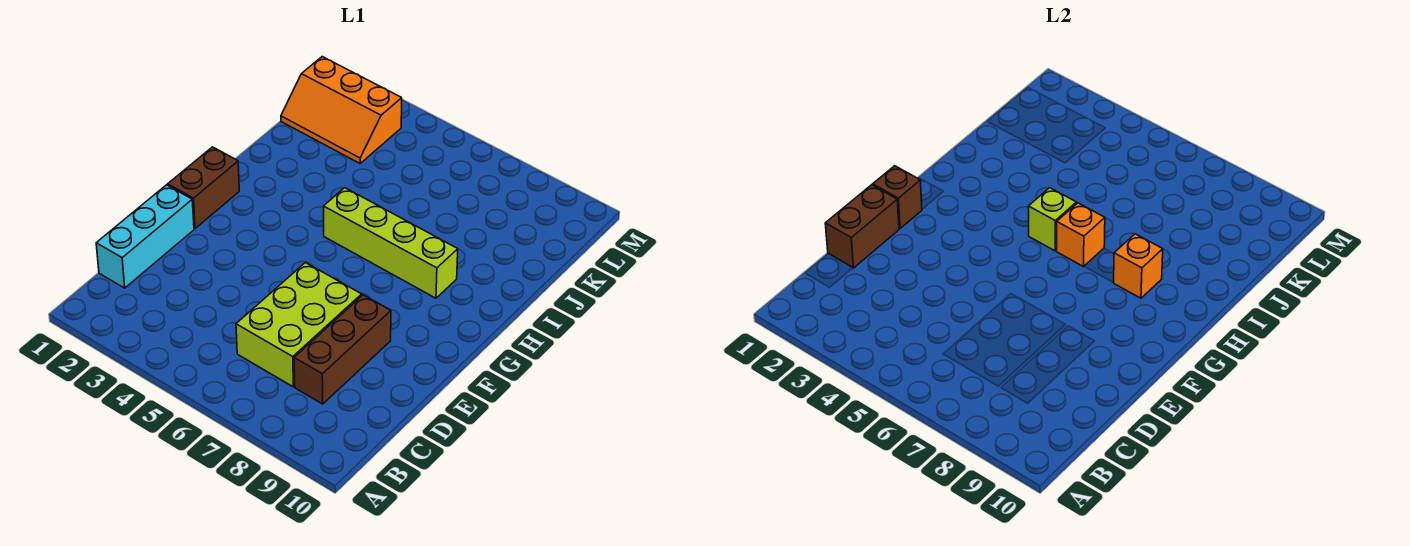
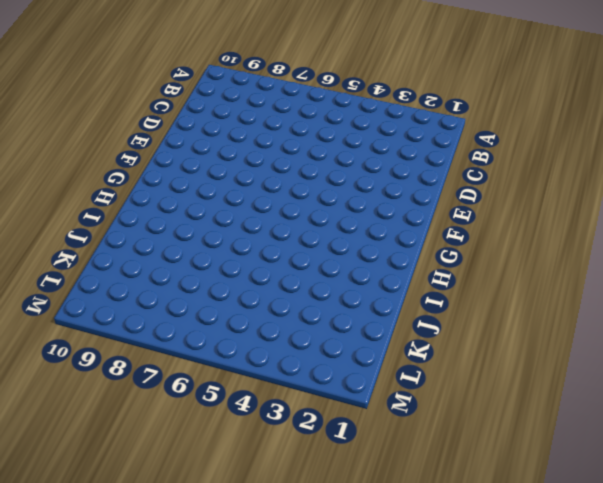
none -> cyan brick C1:E1 level 1
none -> lime brick C6:E7 level 1

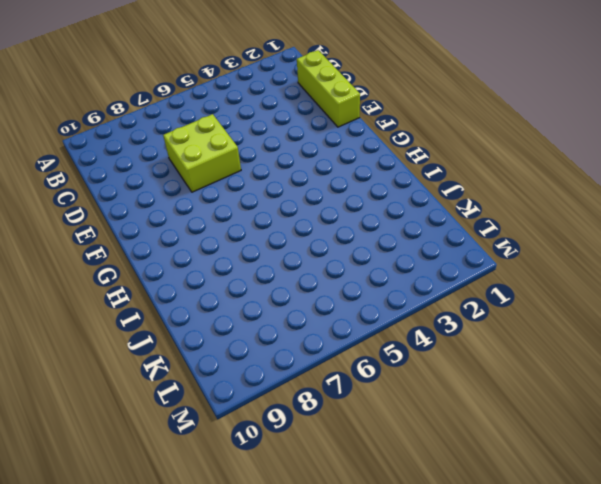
lime brick C1:E1 level 1 -> cyan brick C1:E1 level 1
lime brick D6:E7 level 1 -> lime brick C6:E7 level 1
none -> brown brick C8:E8 level 1
none -> brown brick F1:G1 level 1

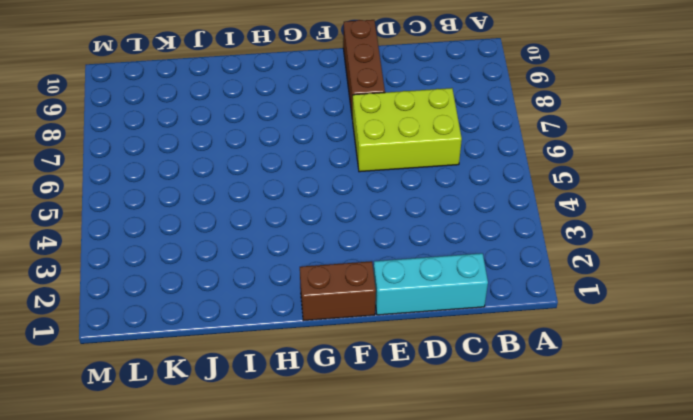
brown brick E8:E10 level 1 -> brown brick C8:E8 level 1
none -> lime brick H5:H8 level 1
none -> orange slope K1:L3 level 1 top L

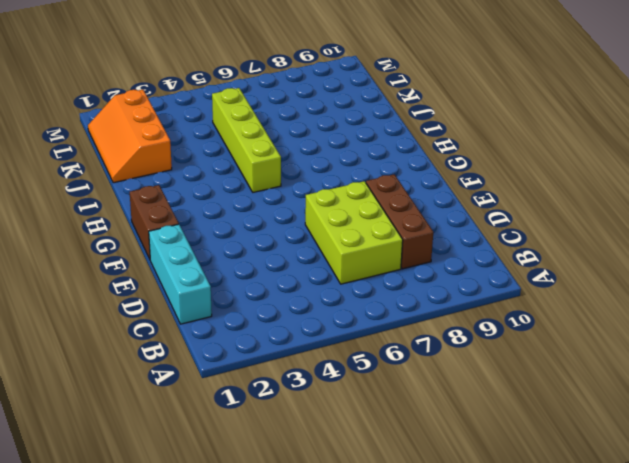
lime brick H5:K5 level 1 -> lime brick H5:H8 level 1
orange slope J1:L2 level 1 top 2 -> orange slope K1:L3 level 1 top L
none -> brown brick D1:E1 level 2
none -> brown brick F1 level 2

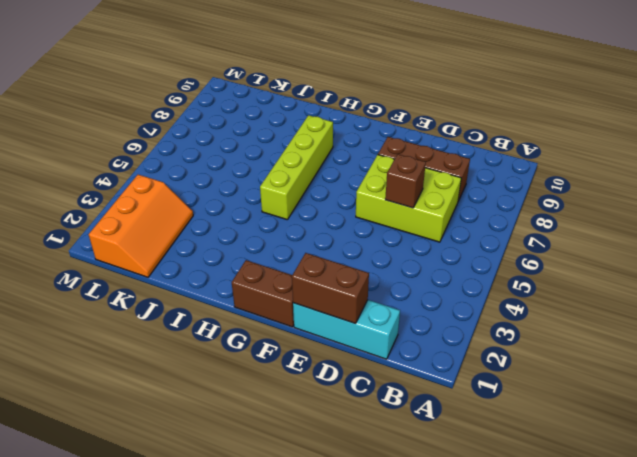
brown brick D6 level 2 -> brown brick F1 level 2
none -> lime brick H5 level 2
none -> orange brick H6 level 2

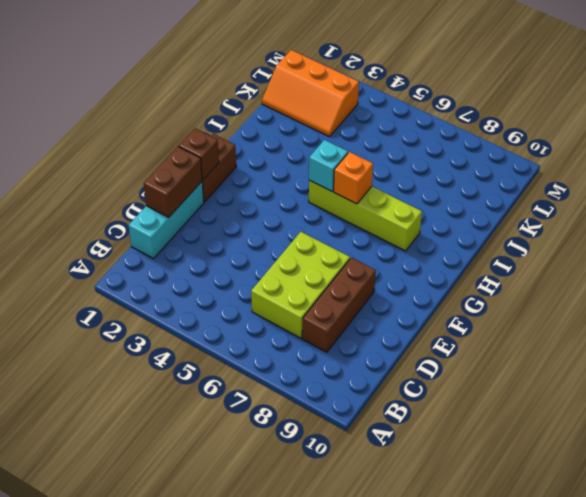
cyan brick H5 level 2 -> lime brick H5 level 2
none -> orange brick H8 level 2

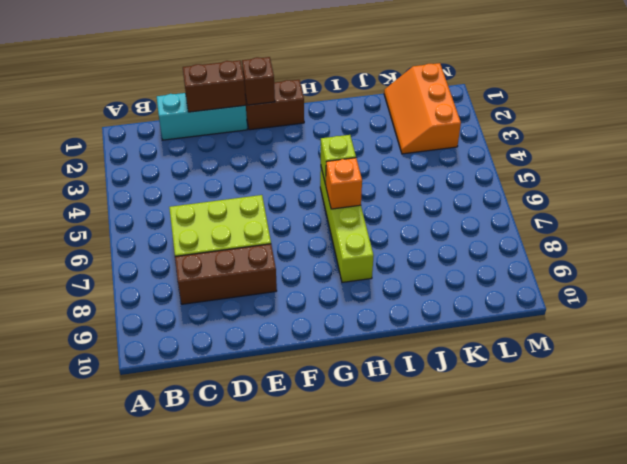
none -> orange brick H8 level 2

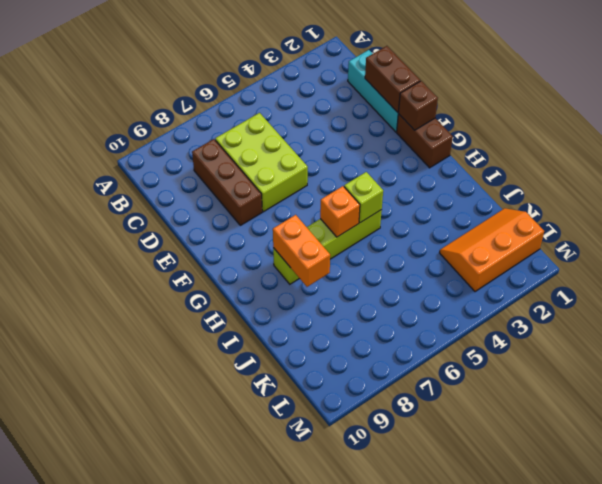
orange brick H8:I8 level 2 -> orange brick H8 level 2

